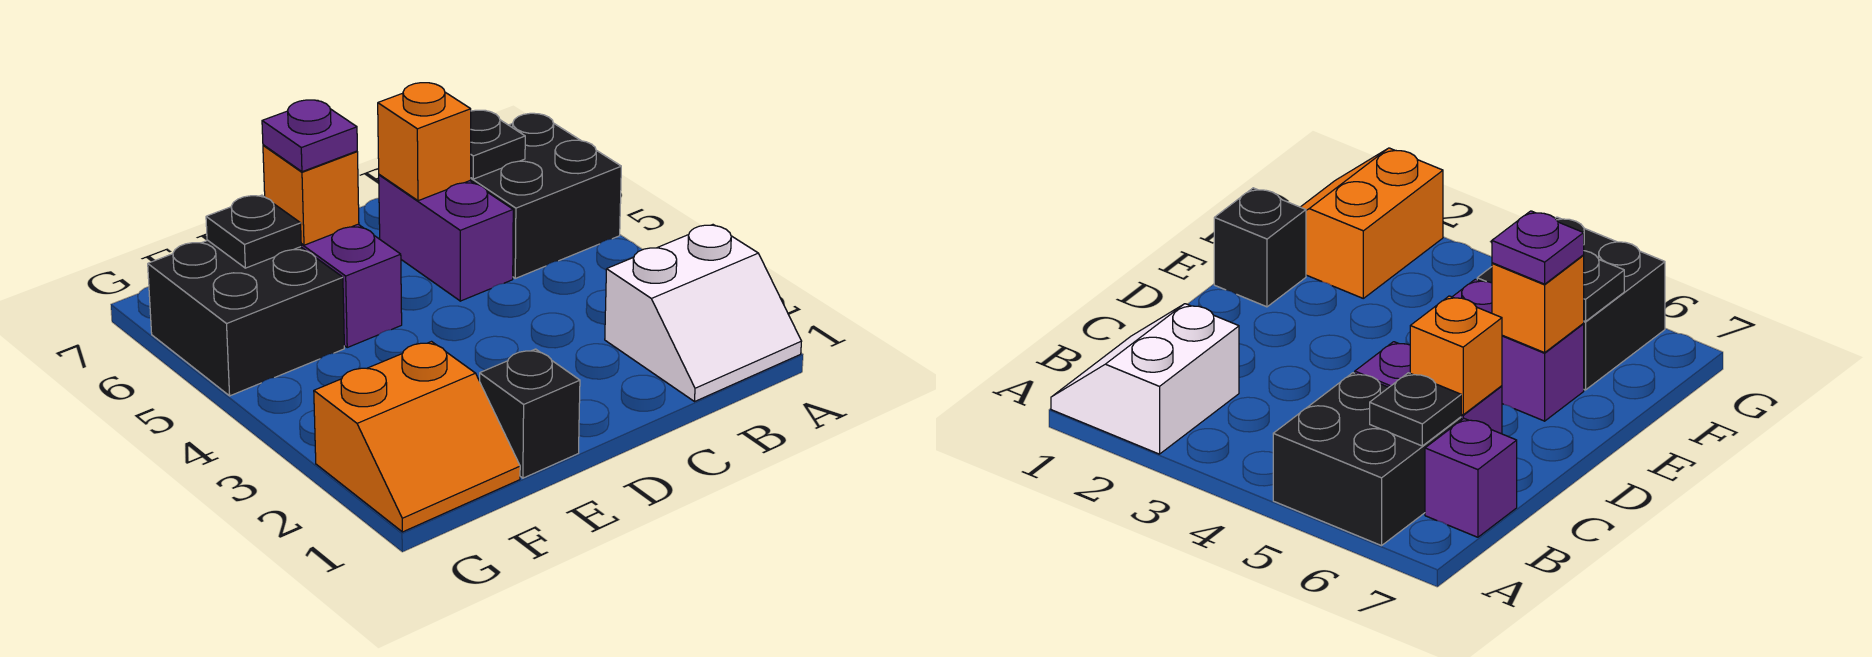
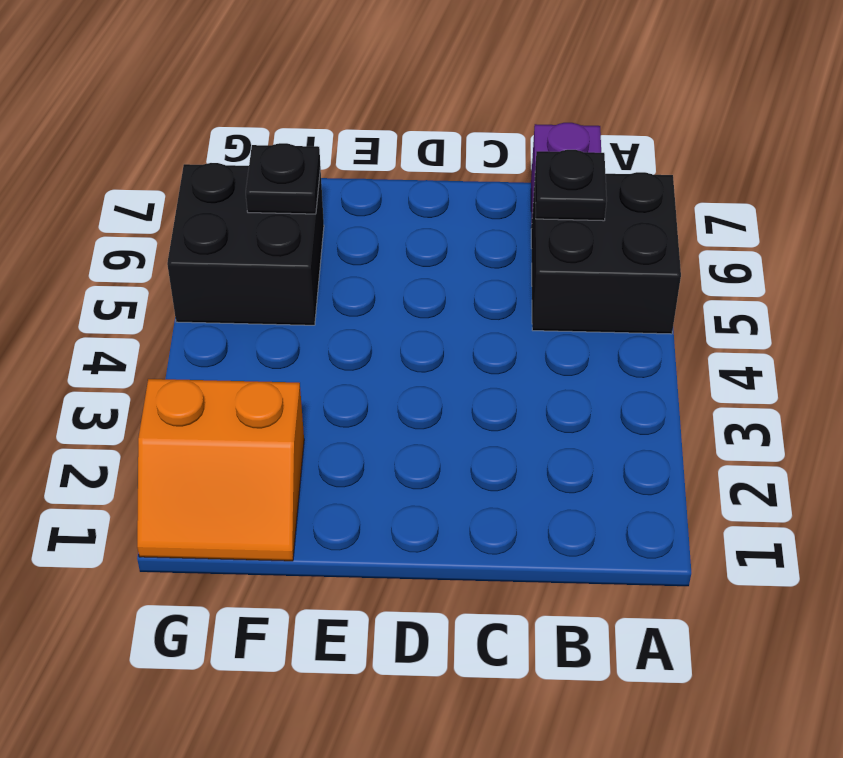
none -> white slope A1:B2 level 1 top 2
none -> purple brick C5:C6 level 1
none -> black brick E1 level 1

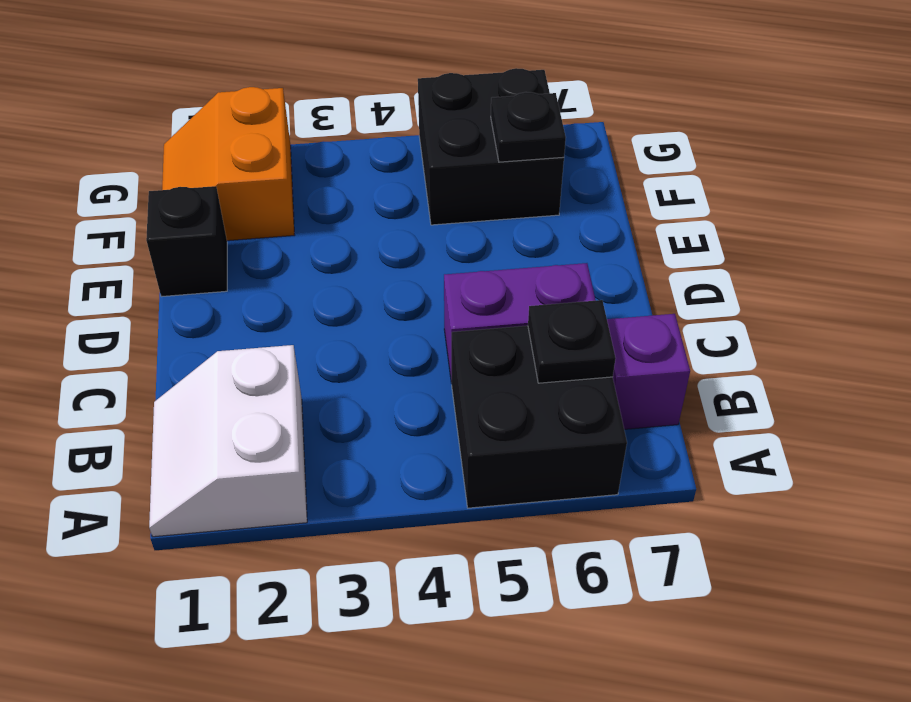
none -> purple brick E5:E6 level 1
none -> orange brick C6 level 2
none -> orange brick E6 level 2

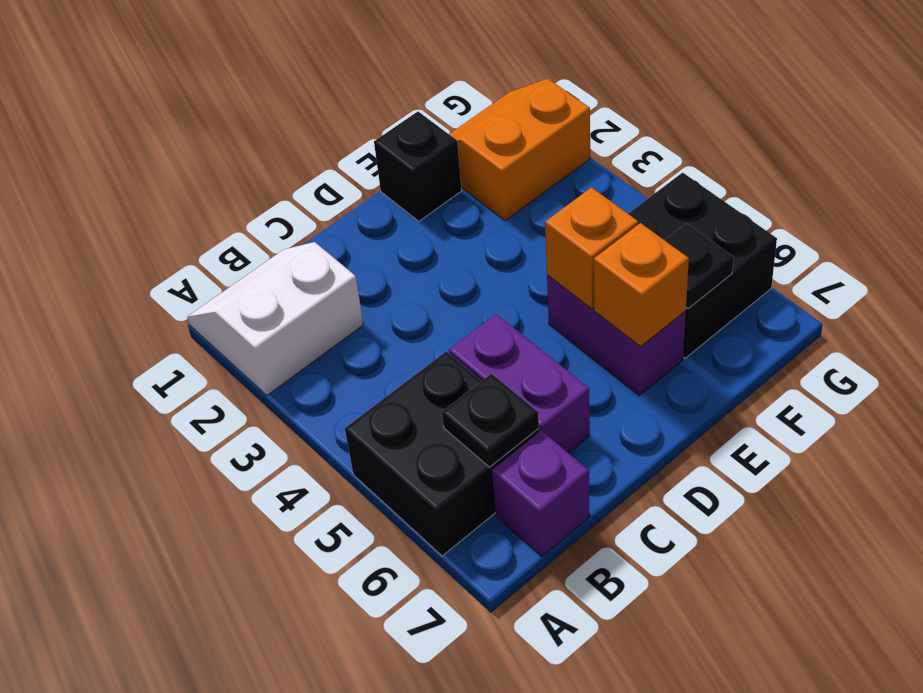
orange brick E5 level 2 -> orange brick C6 level 2
none -> purple plate E6 level 3

